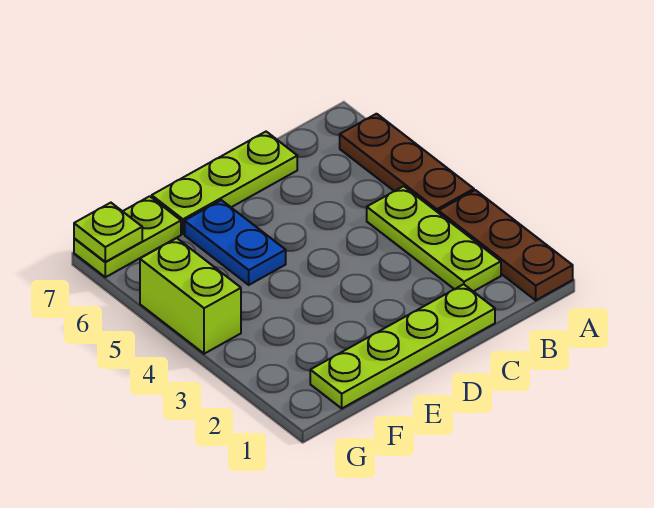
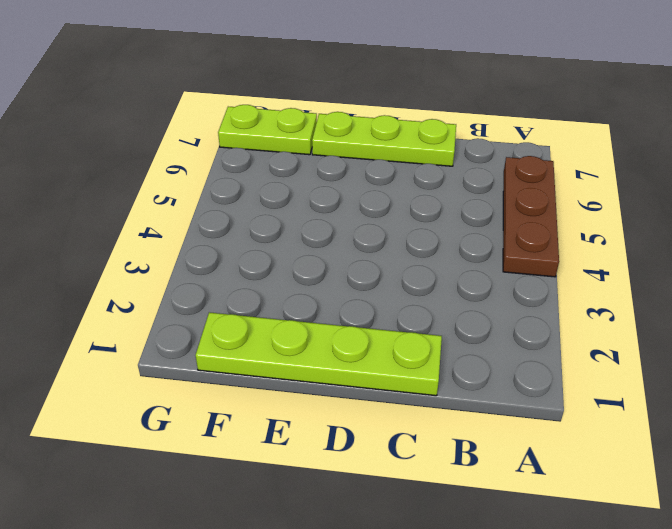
none -> brown plate A1:A3 level 1
none -> lime plate B2:B4 level 1

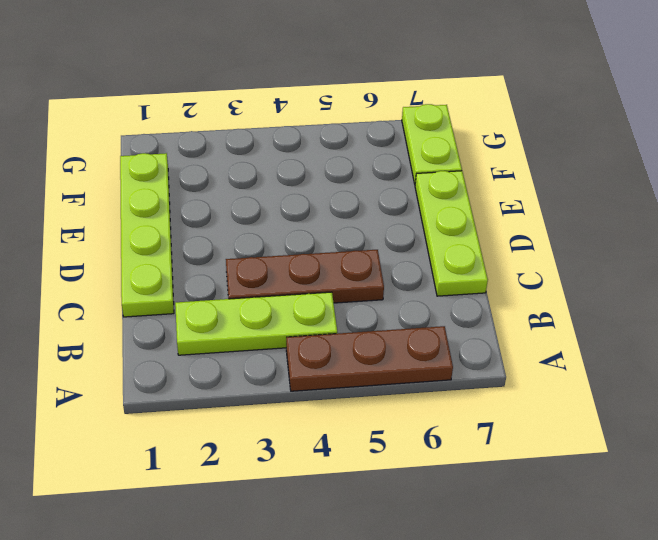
brown plate C3:C5 level 1 -> brown plate A1:A3 level 1
none -> blue plate E5:E6 level 1
none -> lime brick G4:G5 level 1

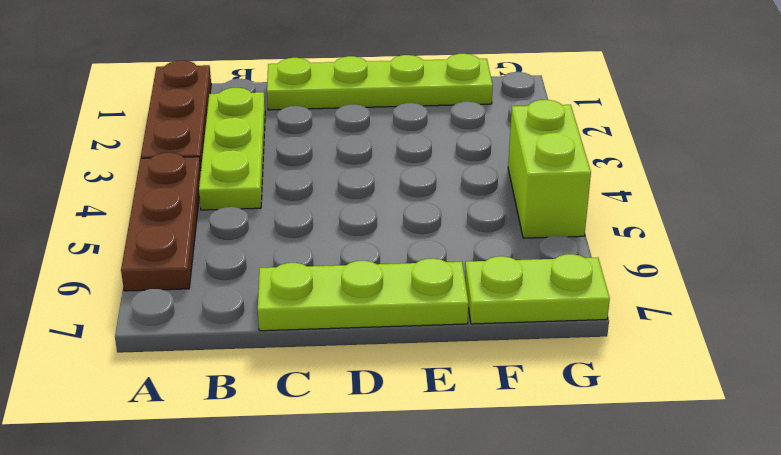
none -> blue plate E5:E6 level 1
none -> lime plate G7 level 2

